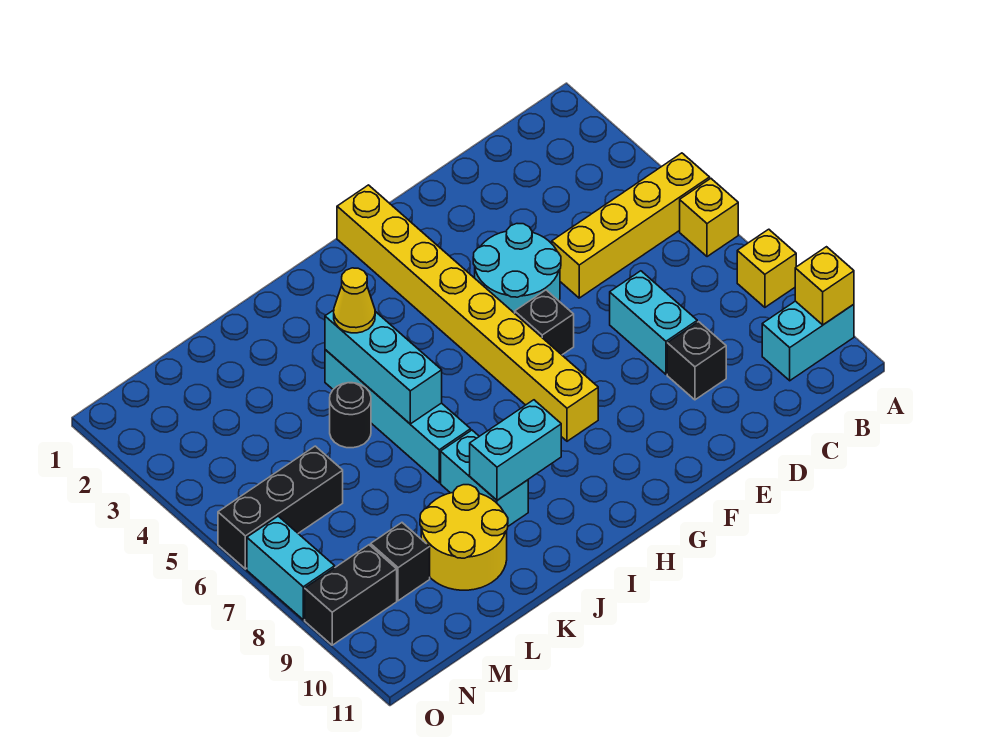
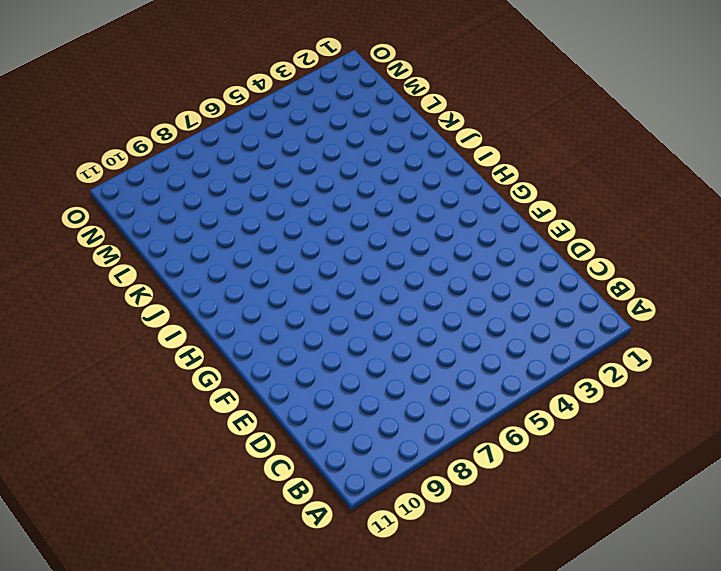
none -> yellow brick A5:D5 level 1
none -> yellow brick A6 level 1
none -> yellow brick A8 level 1

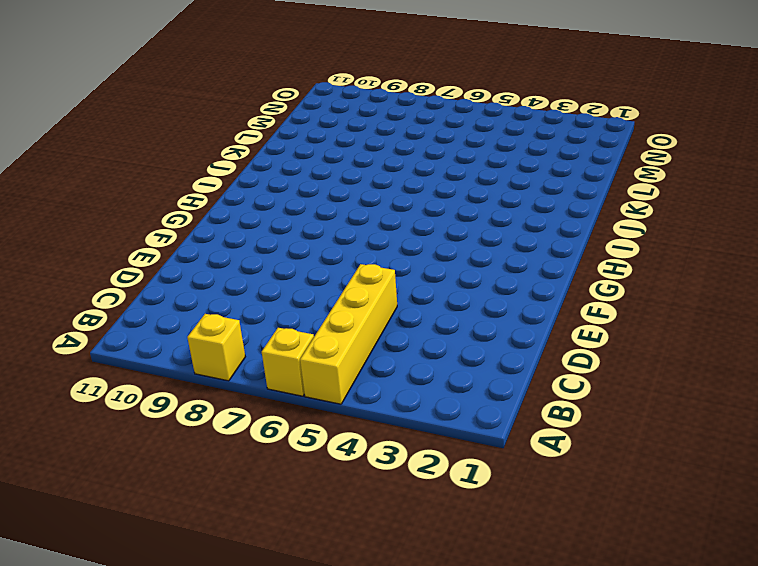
none -> cyan brick A10:B10 level 1
none -> cyan brick D7:D8 level 1
none -> black brick D9 level 1

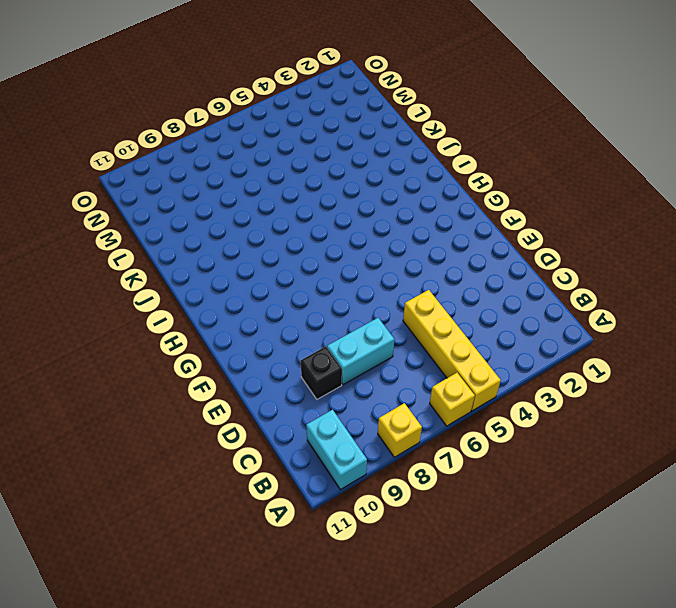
none -> cyan round brick E4:F5 level 1
none -> black brick F6 level 1
none -> yellow brick G1:G8 level 1

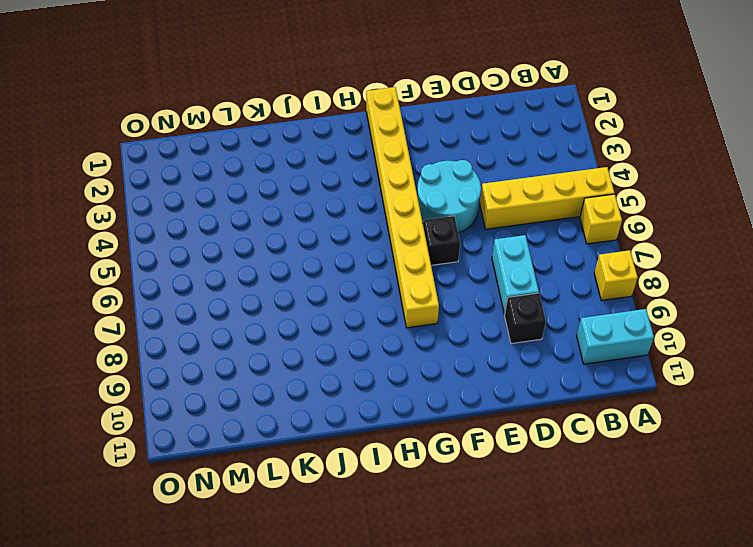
none -> cyan brick J4:J7 level 1
none -> cyan brick J8:J9 level 1
none -> black round brick K5 level 1

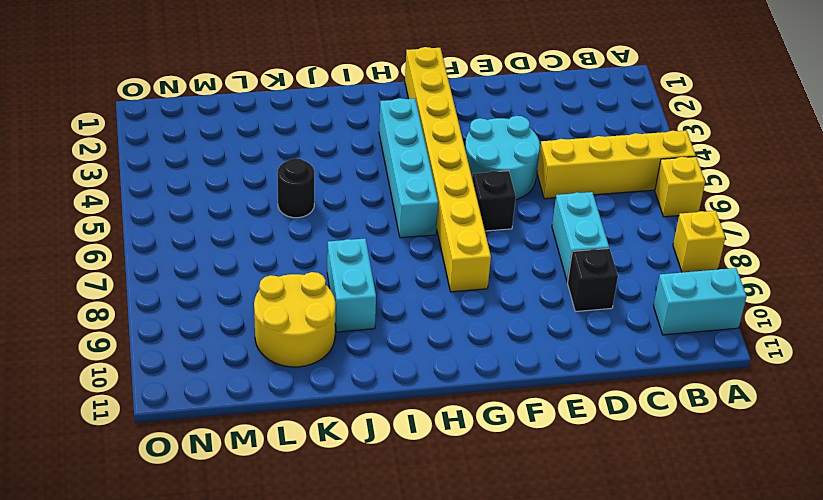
cyan brick H3:H6 level 1 -> cyan brick J4:J7 level 1
none -> black brick M6:O6 level 1
none -> black brick M9 level 1
none -> black brick N9:O9 level 1

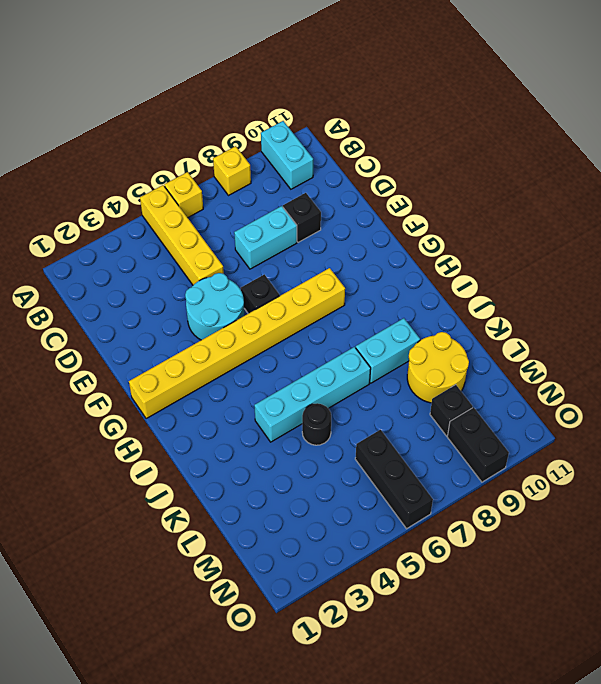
none -> cyan brick O7:O8 level 1
none -> yellow brick A10 level 2
none -> cyan brick I9:J9 level 2

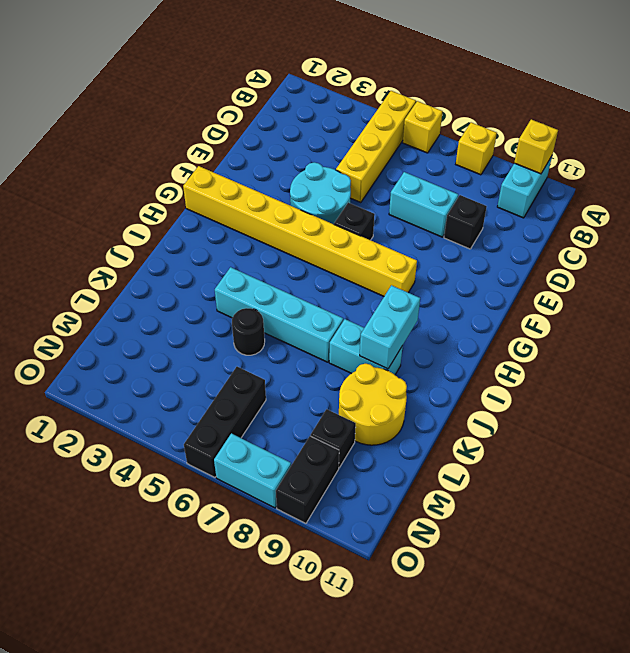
none -> cyan brick J4:J6 level 2
none -> yellow cone J4 level 3

